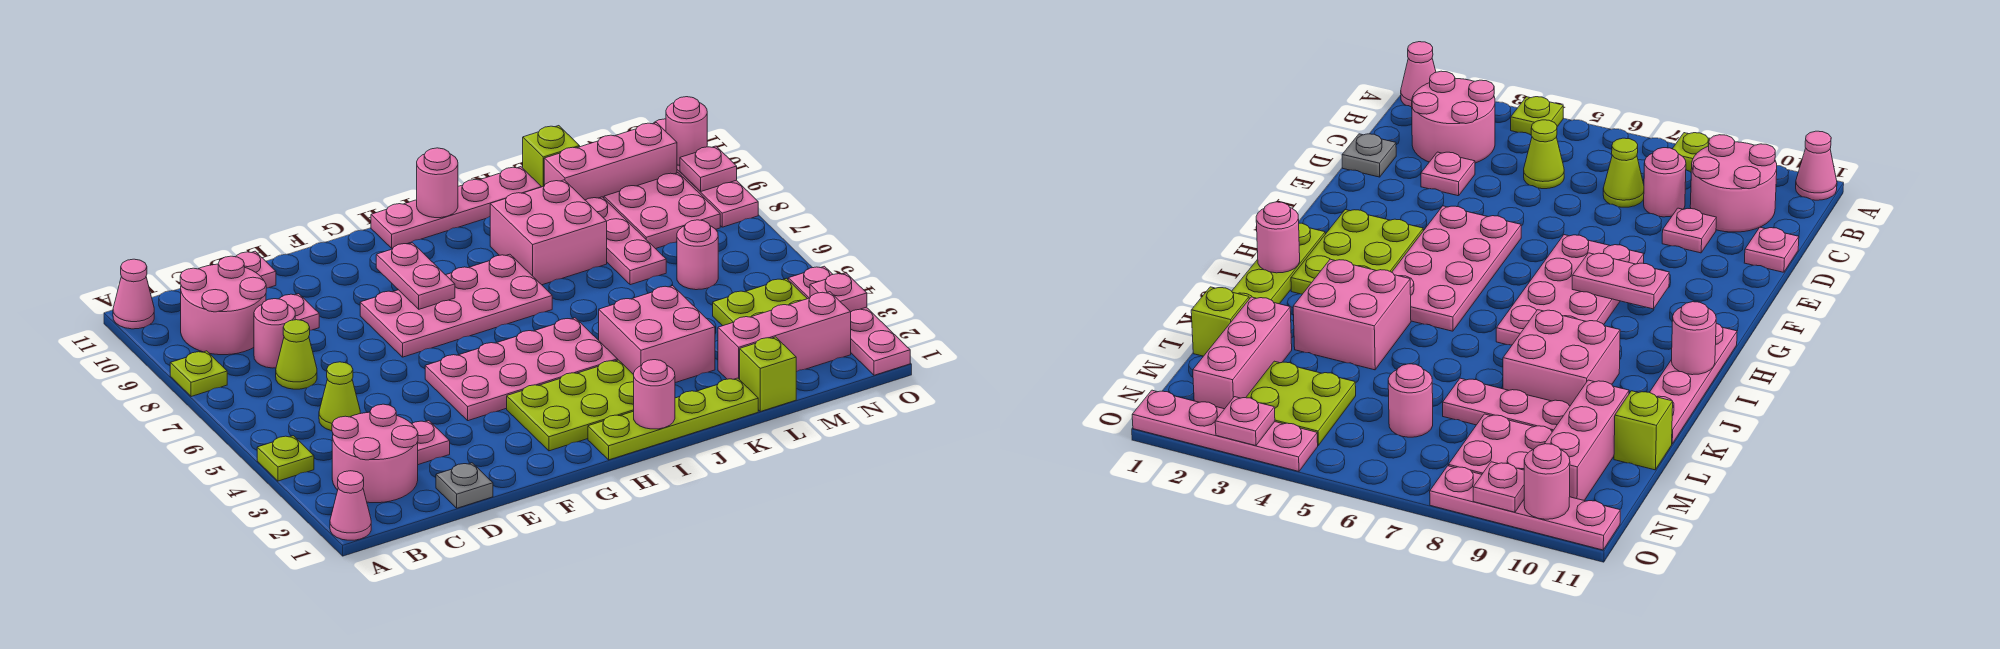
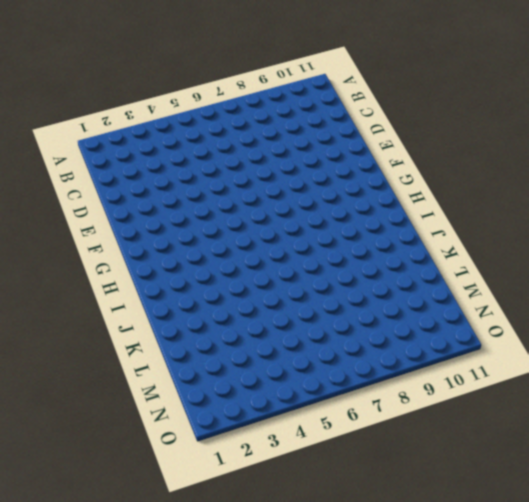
none -> pink cone A1 level 1
none -> lime plate A4 level 1
none -> lime plate A8 level 1
none -> pink cone A11 level 1

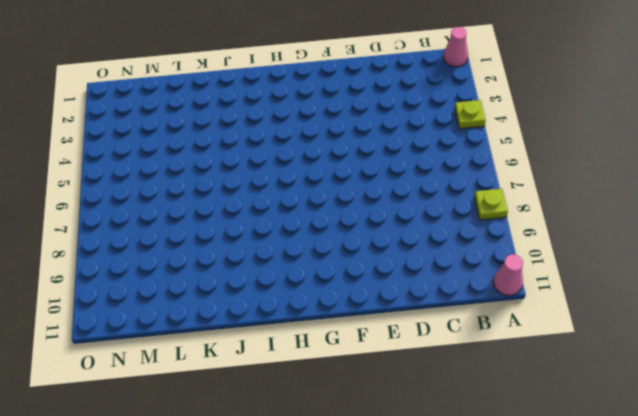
none -> pink round brick B2:C3 level 1
none -> pink round brick B9:C10 level 1
none -> lime cone C5 level 1
none -> lime cone C7 level 1

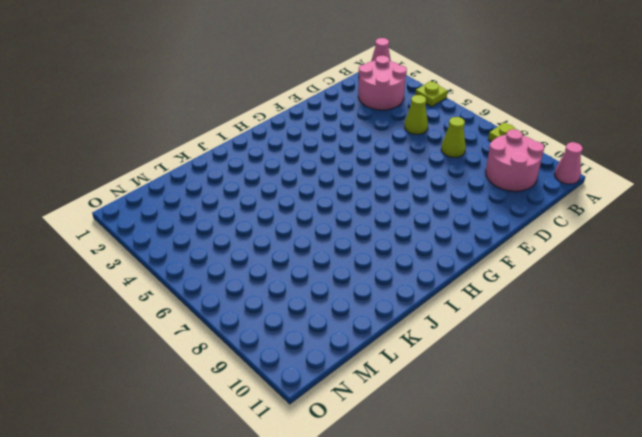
none -> pink round brick C8 level 1
none -> grey plate D1 level 1
none -> pink plate D3 level 1
none -> pink plate D9 level 1

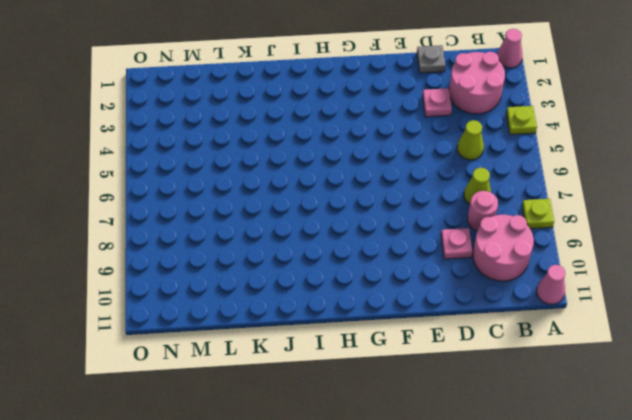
none -> pink plate D11 level 1
none -> pink plate F4:I5 level 1
none -> pink plate F7:I8 level 1
none -> lime plate G2:I3 level 1

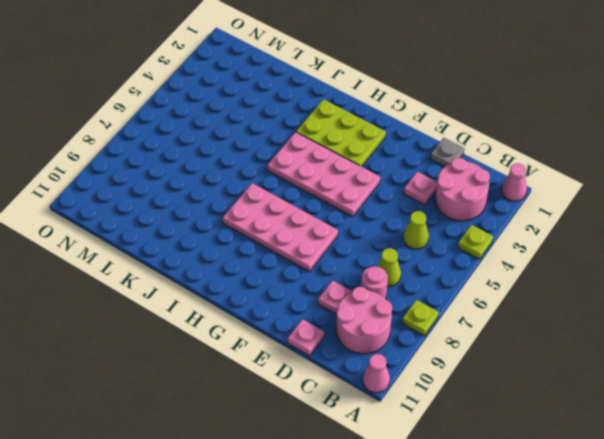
none -> lime plate H1:K1 level 1
none -> pink plate H11:K11 level 1
none -> pink brick J3:K4 level 1
none -> pink brick J8:K9 level 1

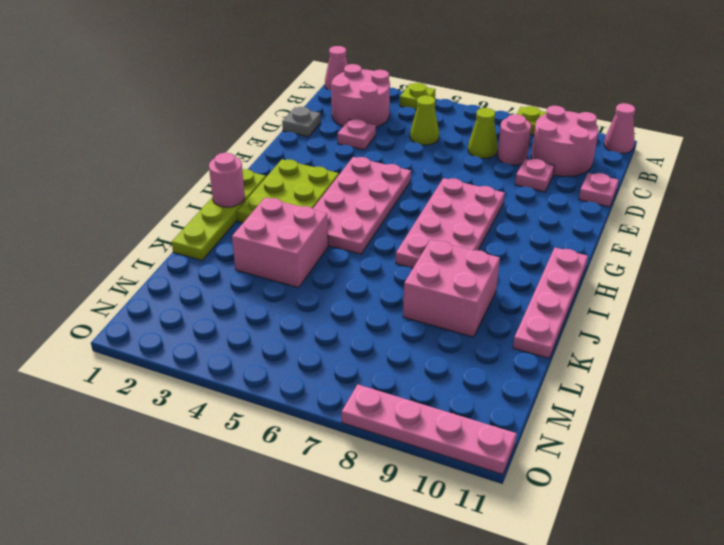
none -> lime brick L1 level 1
none -> pink brick L2:N2 level 1
none -> pink plate L7:L9 level 1
none -> pink brick L10:N10 level 1

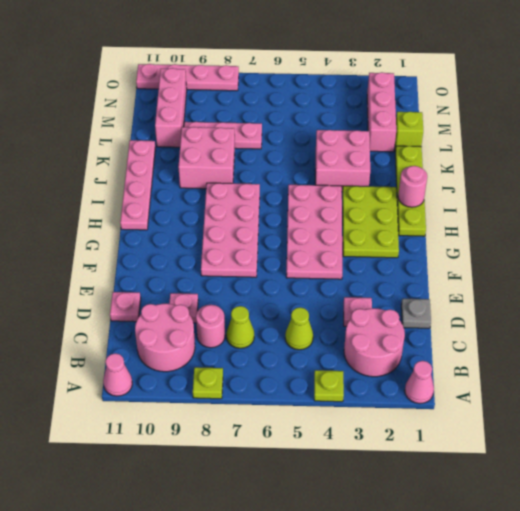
none -> lime brick L11 level 1
none -> lime plate M3:N4 level 1
none -> pink round brick M6 level 1
none -> pink plate M8:N9 level 1

